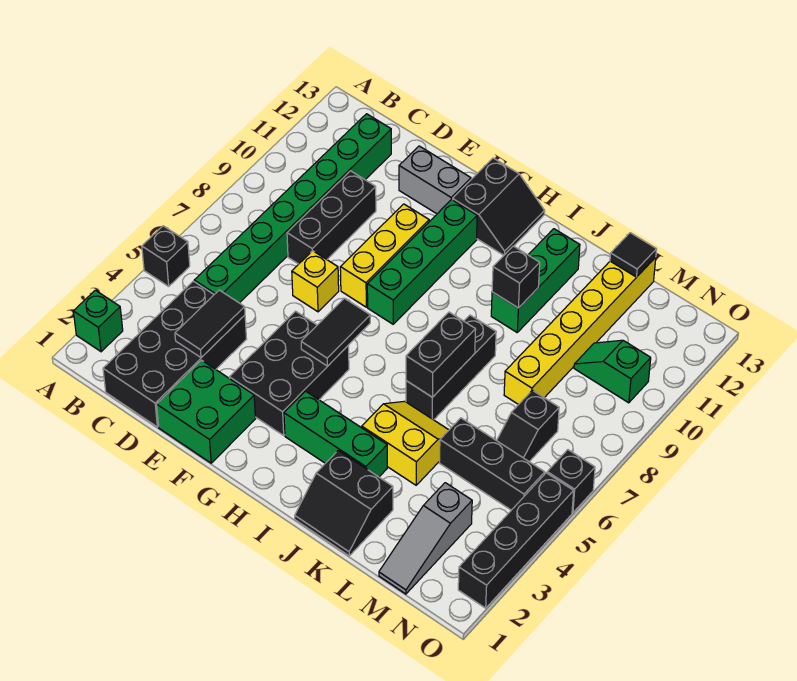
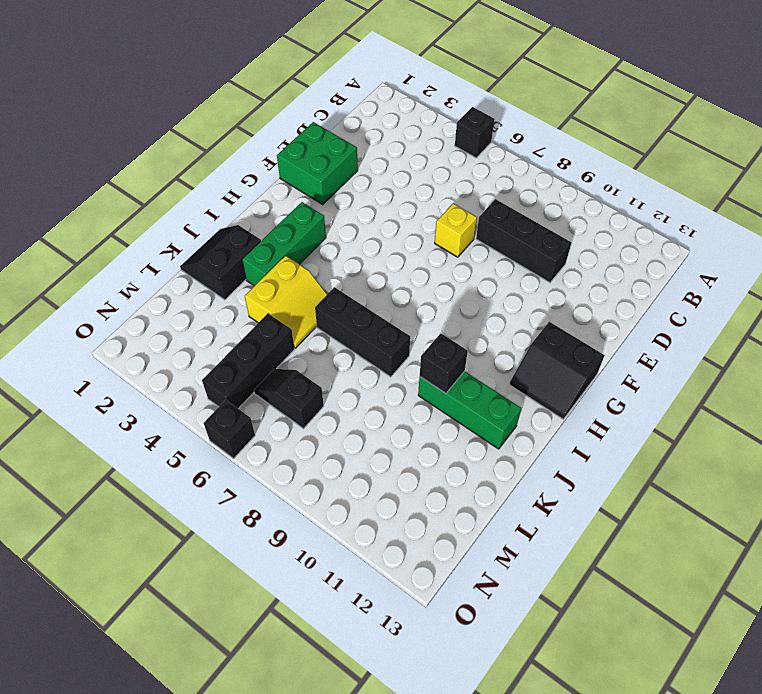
none -> green brick A2 level 1
none -> black brick C1:D4 level 1
none -> green brick C5:C12 level 1

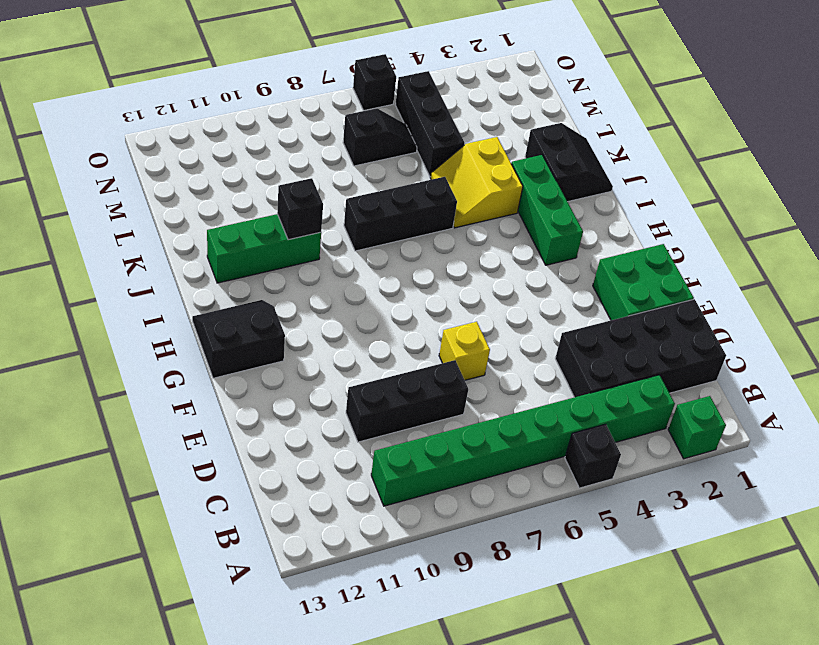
green brick B3:B10 level 1 -> green brick C5:C12 level 1
none -> grey brick E12:F12 level 1
none -> black brick F3:G5 level 1
none -> yellow brick F8:F10 level 1

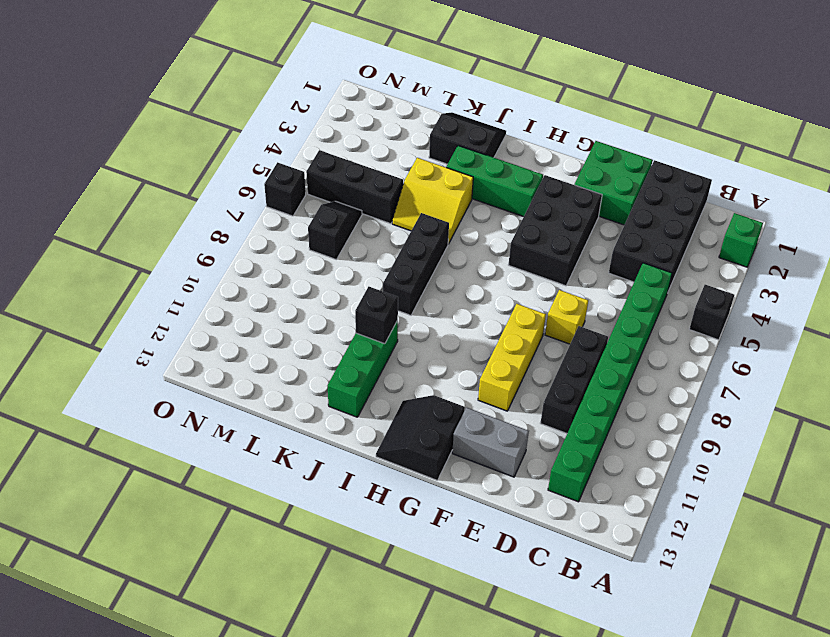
none -> green brick G8:G11 level 1
none -> yellow brick L8:L13 level 1
none -> grey slope M1:M3 level 1 top 3

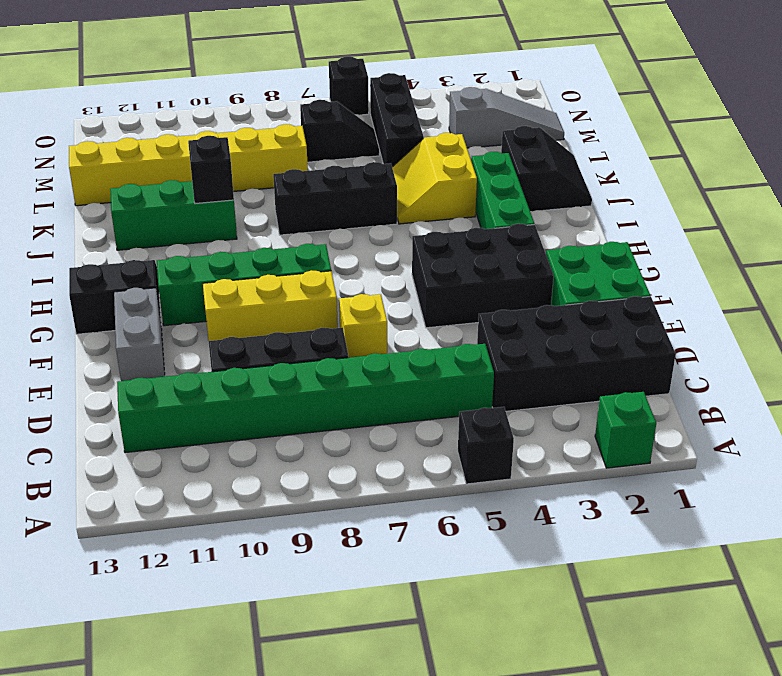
none -> green slope M10:N10 level 1 top N
none -> black brick O2:O5 level 1
none -> black tile D3:D4 level 2

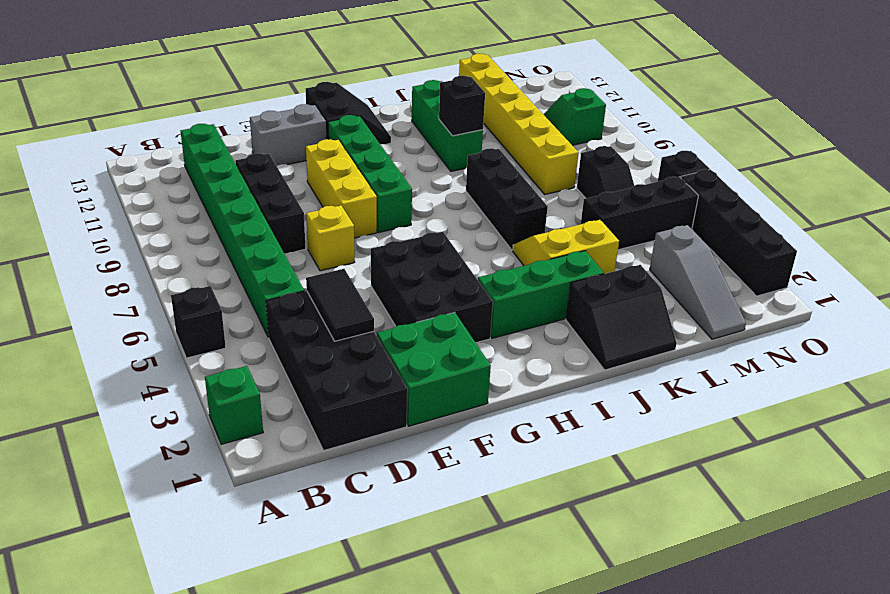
none -> black tile G5:G6 level 2
none -> black brick J6:J7 level 2
none -> black tile L13 level 2

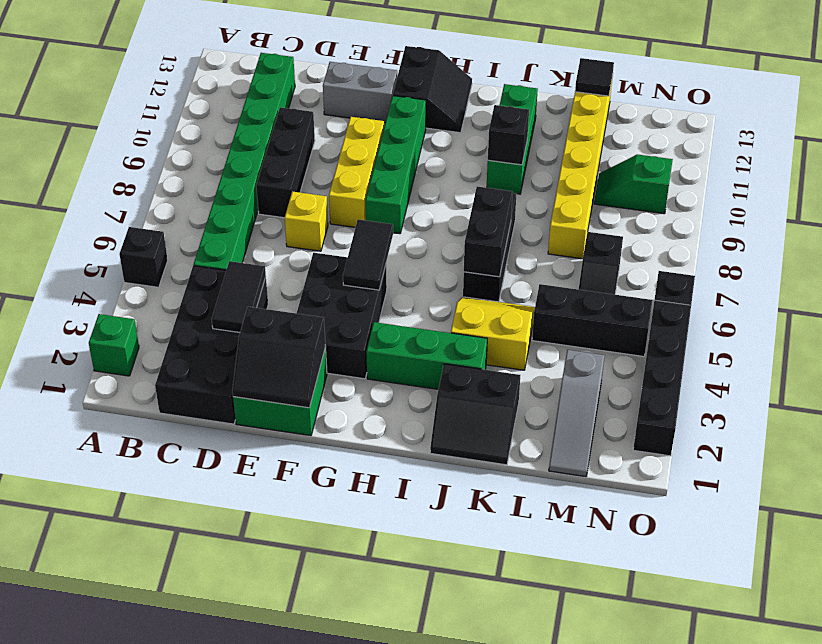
black slope E1:F2 level 2 top 2 -> none

